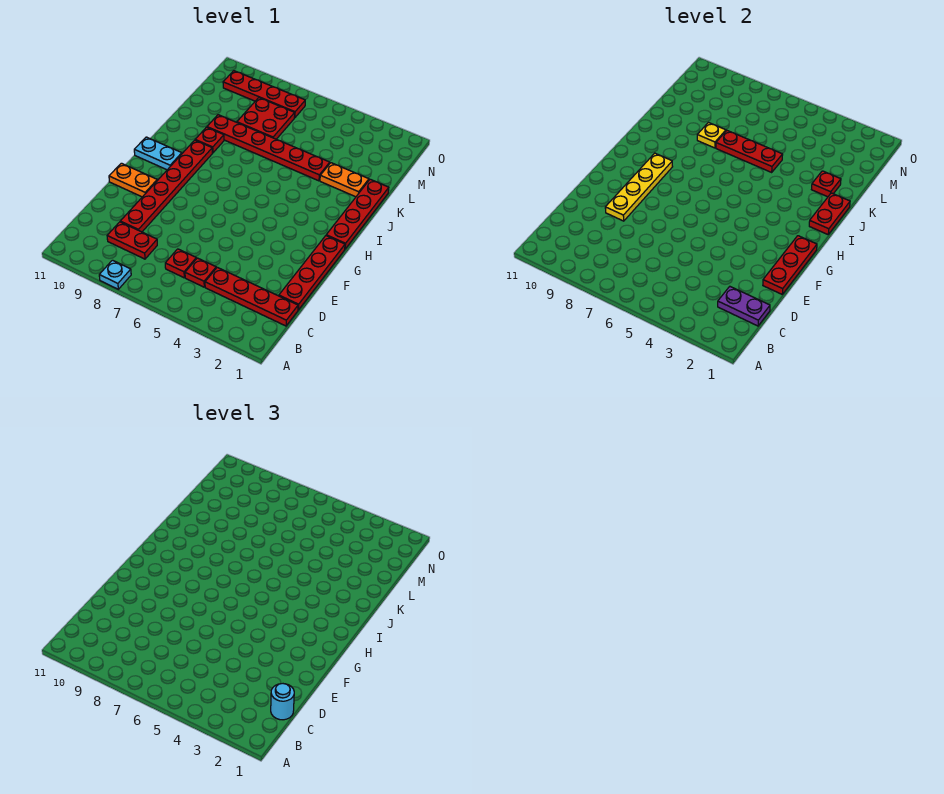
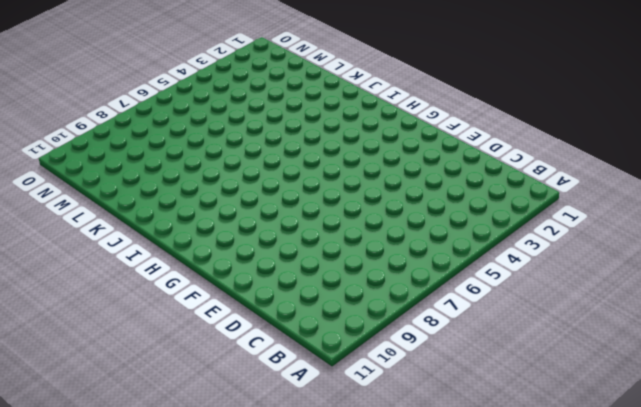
none -> cyan plate A8 level 1
none -> red plate C1:C4 level 1
none -> red plate C5 level 1

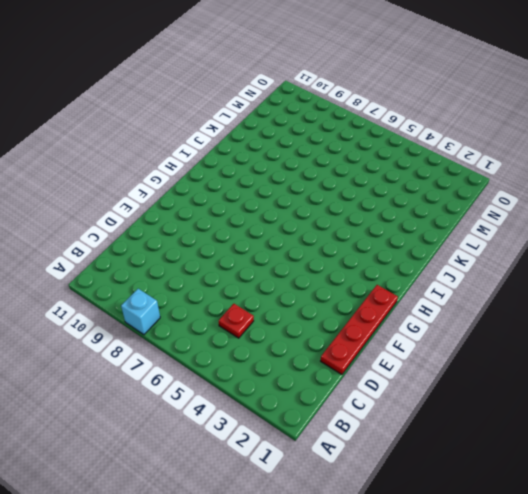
cyan brick A8 level 1 -> cyan plate A8 level 1
none -> red plate C1:C4 level 1
none -> red plate C6 level 1
none -> red plate C8:C9 level 1

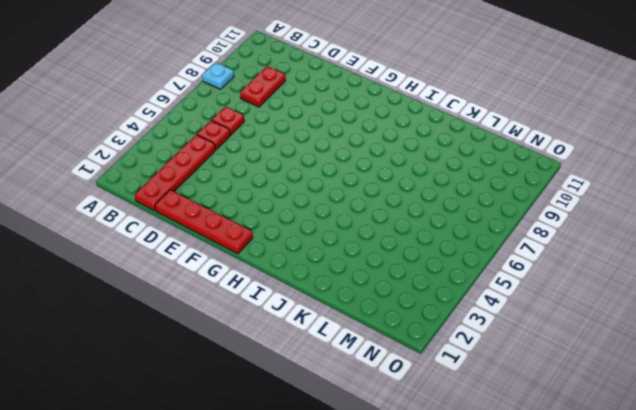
none -> red plate D9:I9 level 1
none -> orange plate F10:F11 level 1
none -> red plate H1:K1 level 1

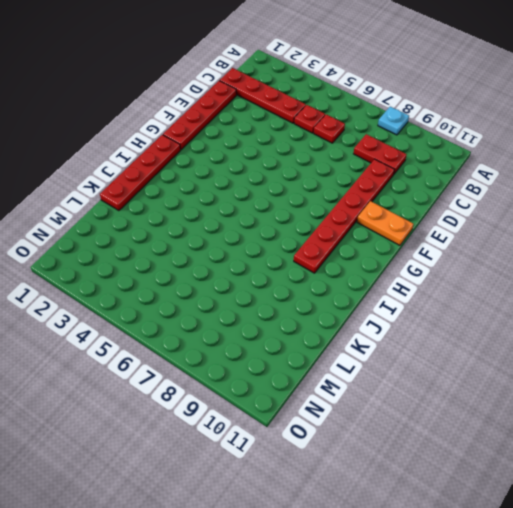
none -> cyan plate H10:H11 level 1
none -> red plate J9 level 1
none -> orange plate K2:K3 level 1

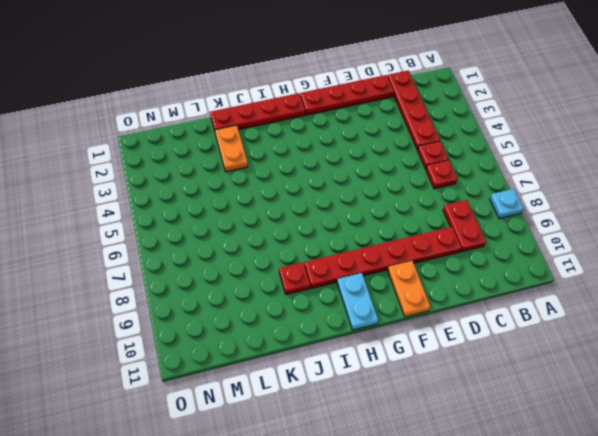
none -> red plate K4:K9 level 1
none -> red plate L7:M8 level 1
none -> red plate N7:N10 level 1

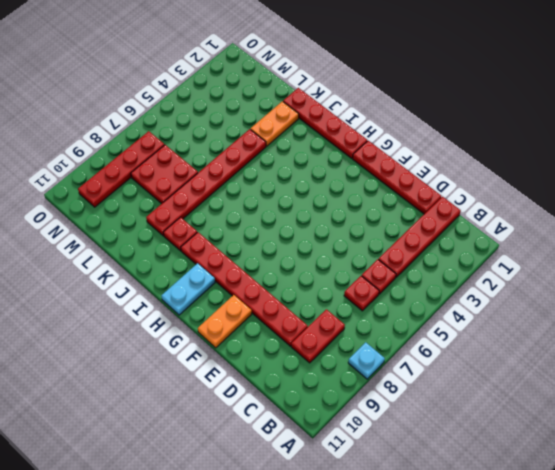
none -> purple plate C1:C2 level 2
none -> red plate E1:G1 level 2
none -> yellow plate E9:H9 level 2

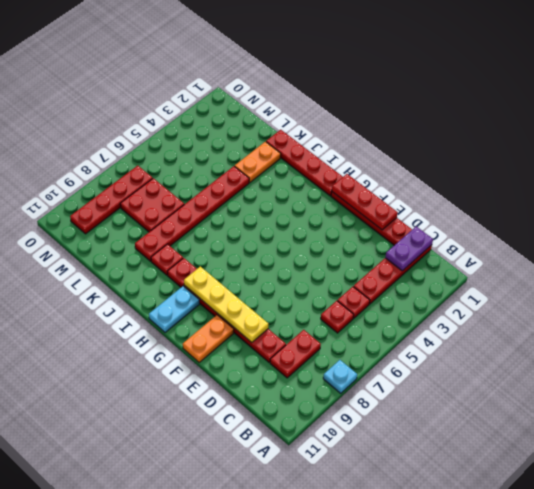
none -> red plate I1:J1 level 2
none -> red plate K2 level 2
none -> red plate K5:K7 level 2

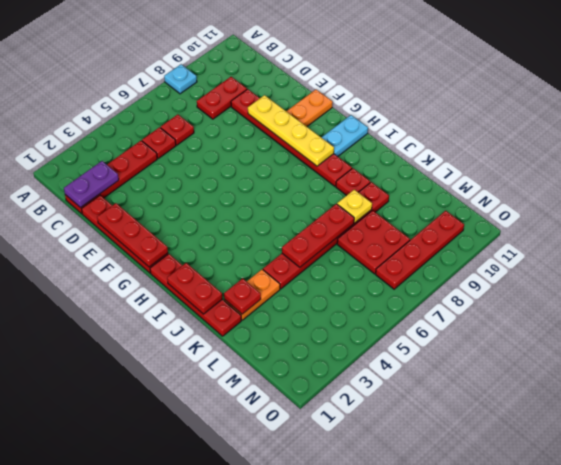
none -> cyan round brick C1 level 3

